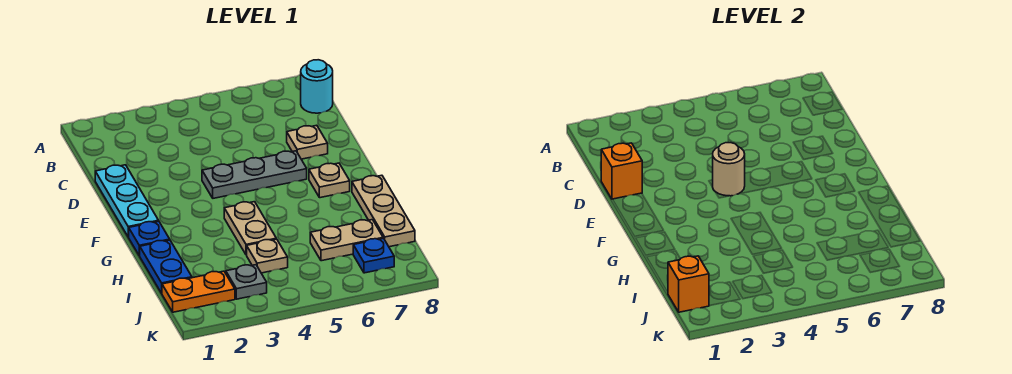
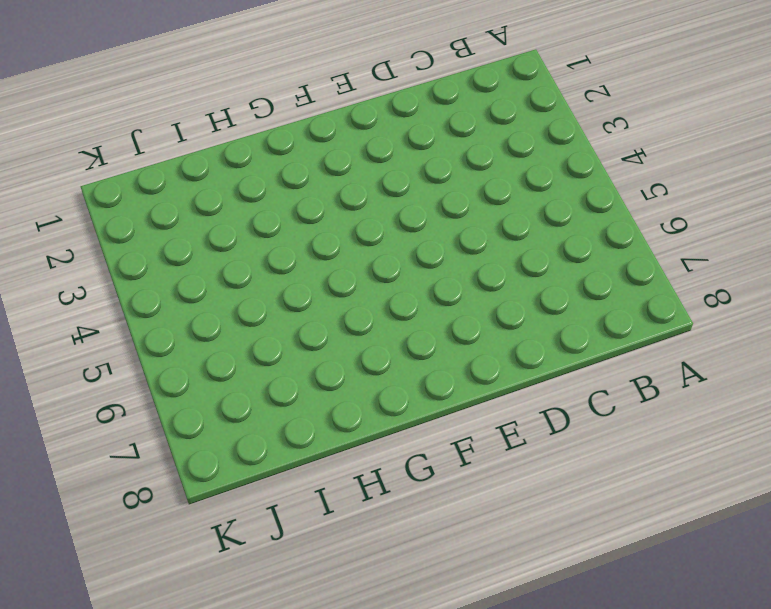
none -> cyan round brick B8 level 1
none -> cyan plate D1:F1 level 1
none -> tan plate D7 level 1

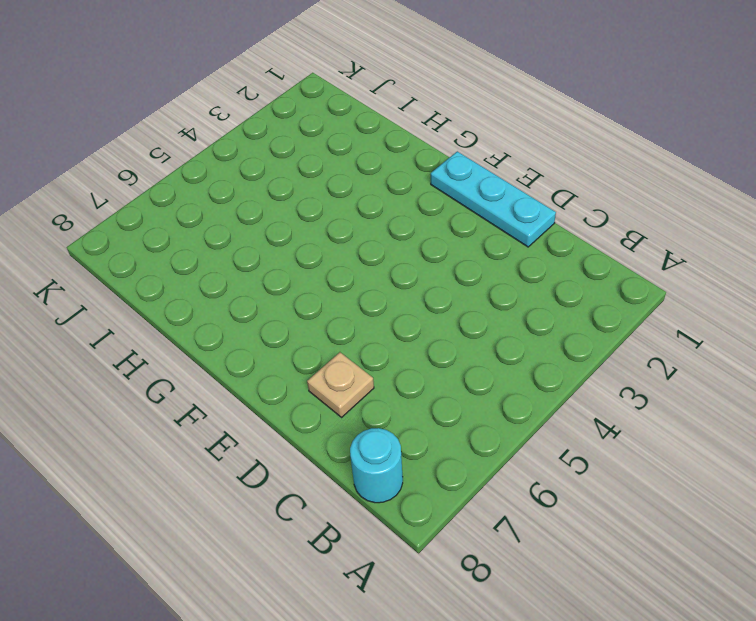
none -> grey plate E4:E6 level 1
none -> tan plate F7 level 1
none -> blue plate G1 level 1

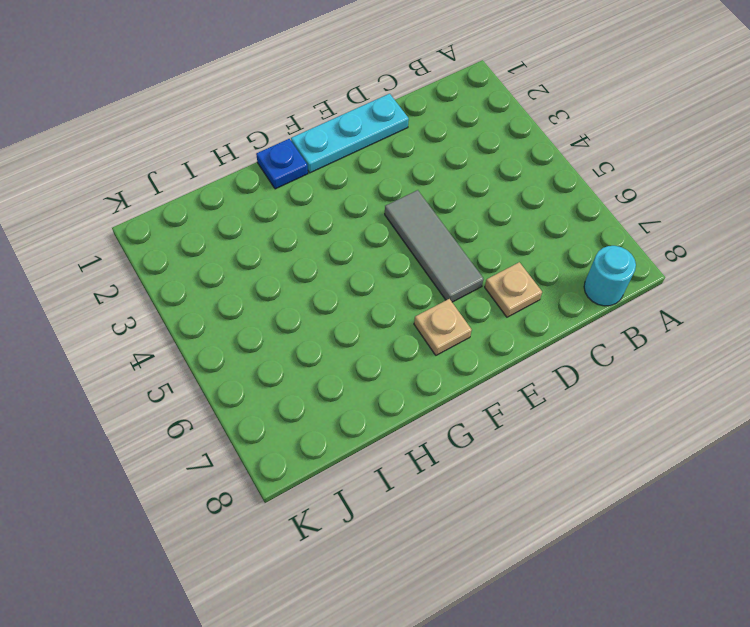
grey tile E4:E6 level 1 -> grey plate E4:E6 level 1
none -> tan plate G4:H4 level 1
none -> tan plate G8:I8 level 1
none -> blue plate H1:I1 level 1

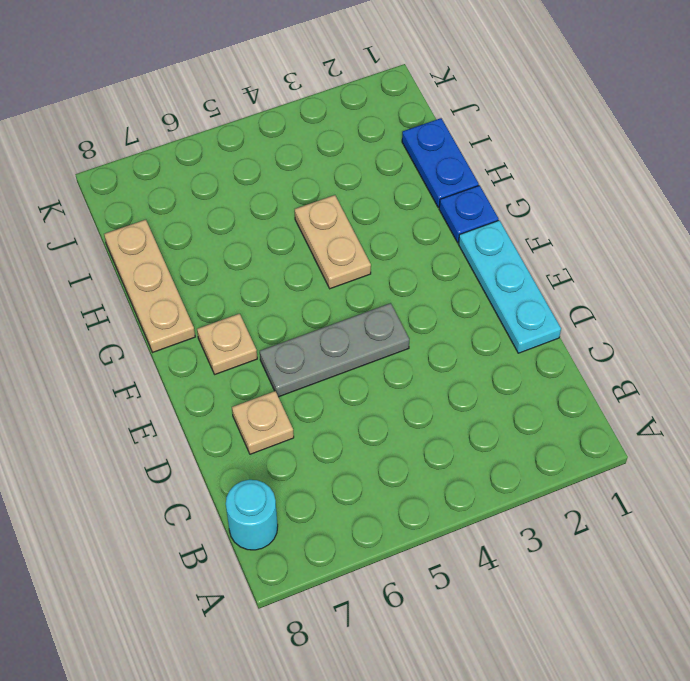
none -> tan plate I4 level 1
none -> tan plate I6:I7 level 1
none -> orange plate J1:J2 level 1

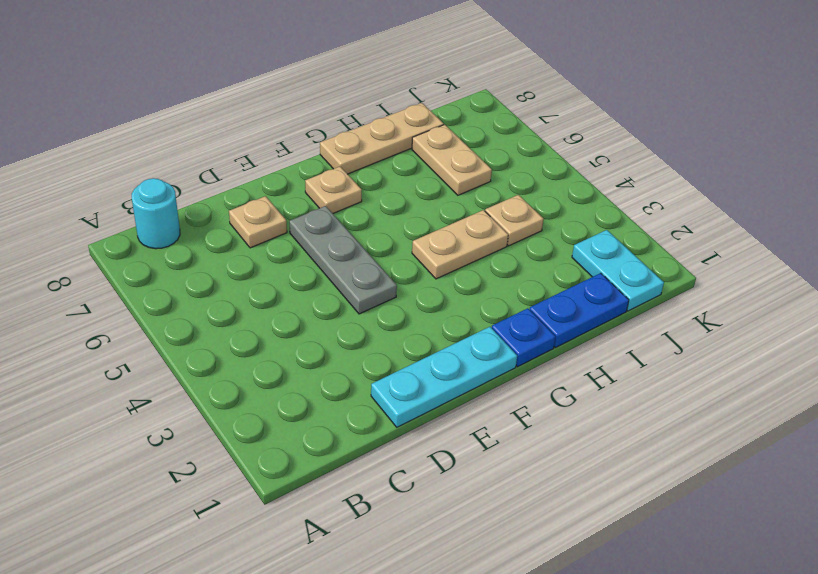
cyan plate J1:J2 level 1 -> orange plate J1:J2 level 1
none -> grey plate J3 level 1
none -> blue plate J7 level 1
none -> orange brick D1 level 2

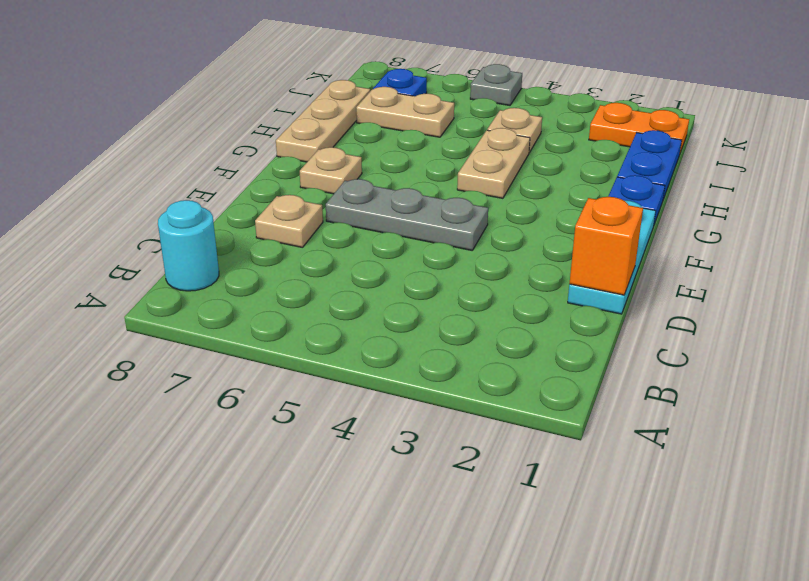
grey plate K5 level 1 -> grey plate J3 level 1
none -> tan round brick E4 level 2
none -> orange brick J1 level 2

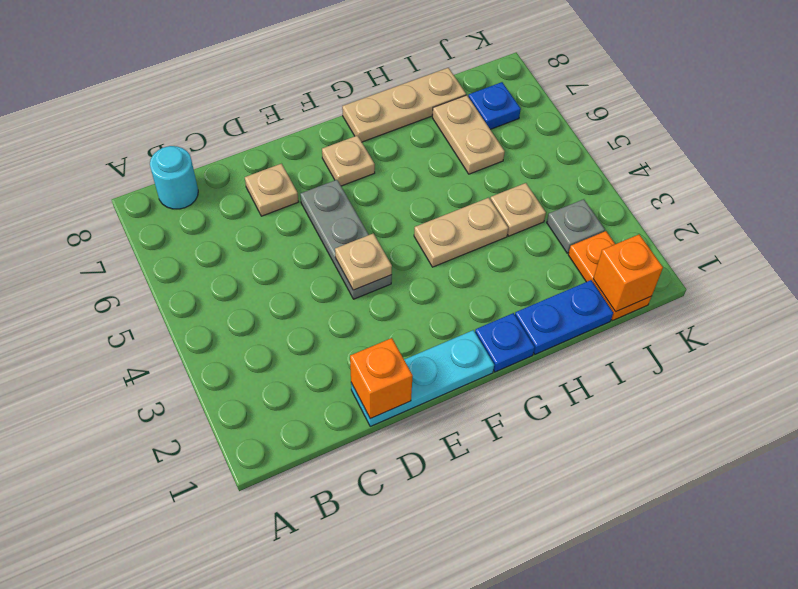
tan plate E4 level 2 -> tan round brick E4 level 2

